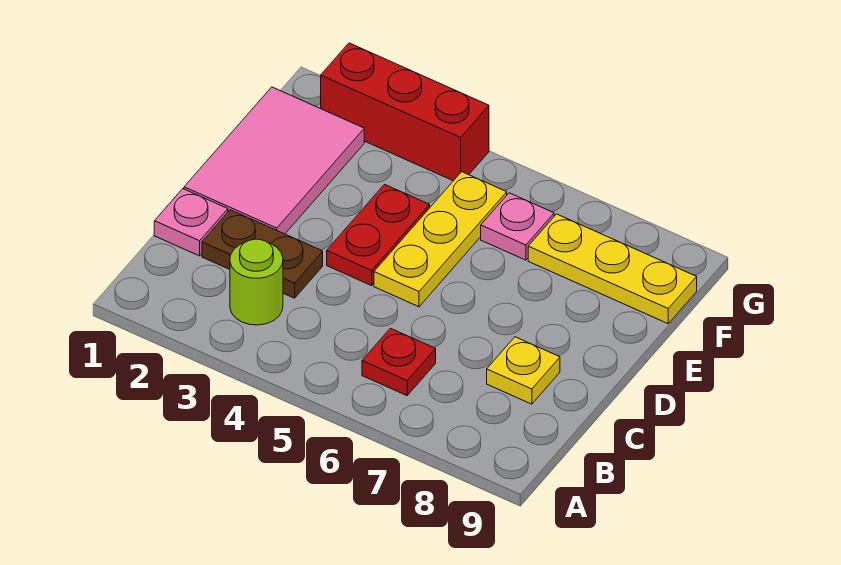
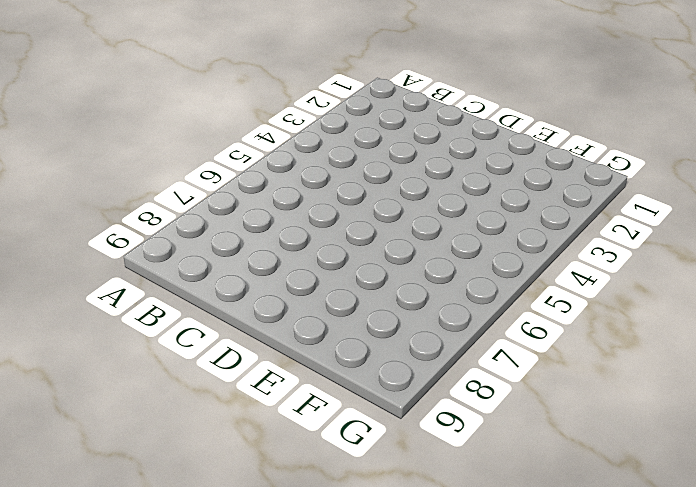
none -> lime round brick B3 level 1
none -> red plate B6 level 1

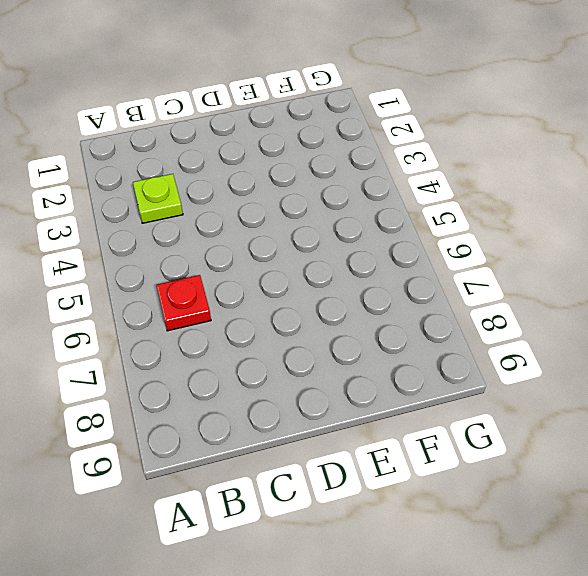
lime plate B3 level 1 -> lime round brick B3 level 1
none -> pink plate C1 level 1
none -> brown plate C2:C3 level 1

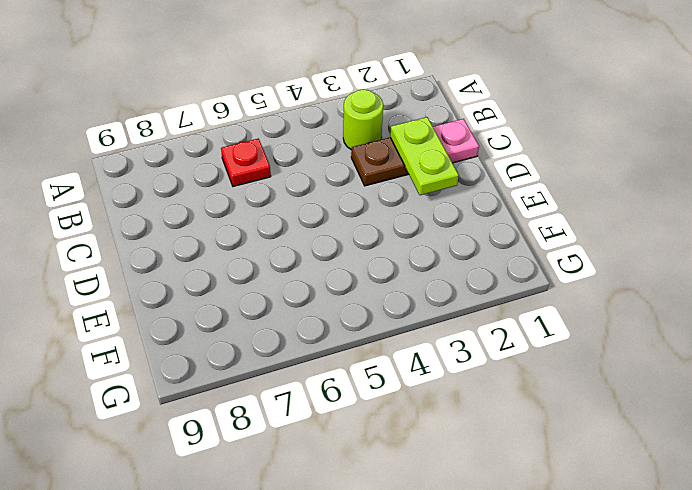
lime plate C2:D2 level 2 -> none
none -> yellow plate C8 level 1
none -> pink tile D1:F2 level 1

